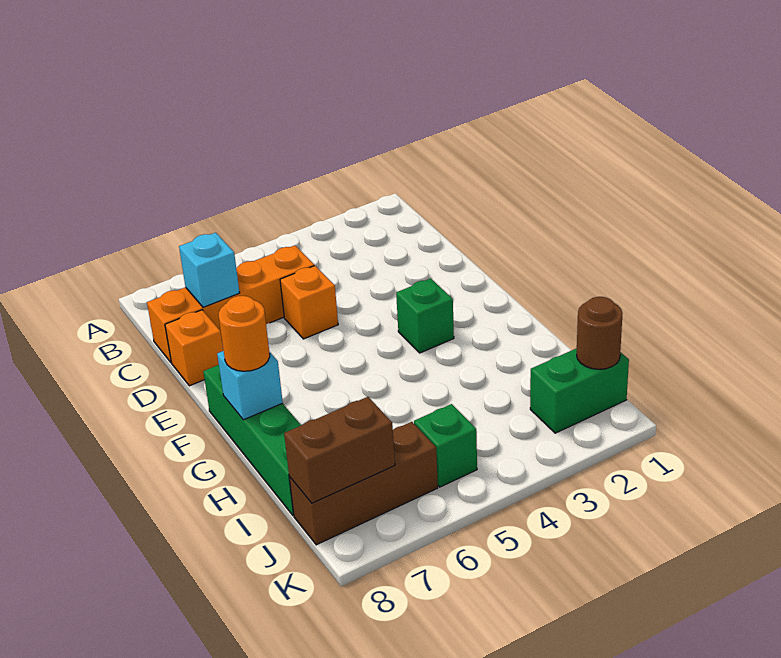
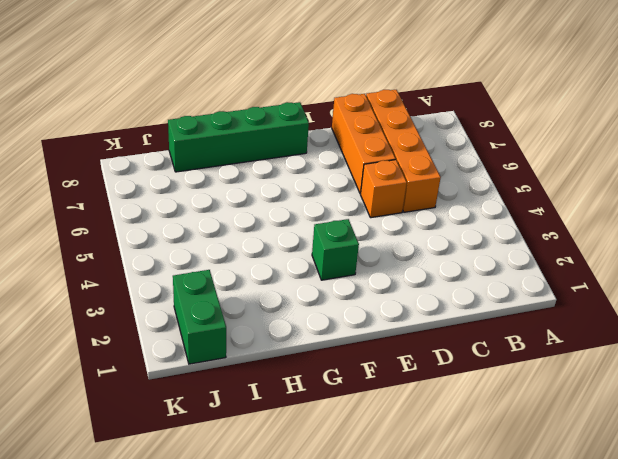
orange brick D6:D8 level 1 -> orange brick D8 level 1
none -> green brick J5 level 1
none -> brown brick J6:J8 level 1
none -> cyan brick C7 level 2

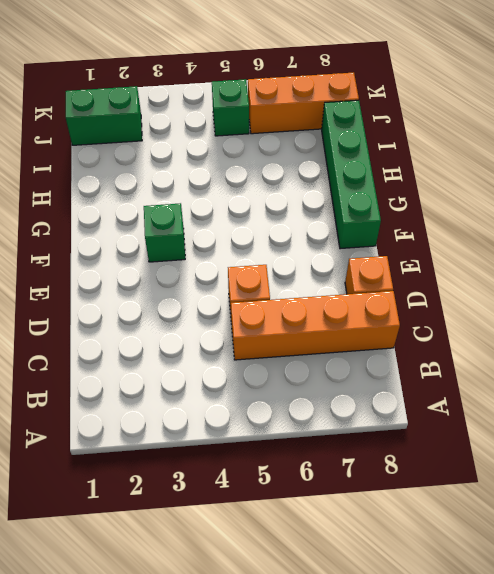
orange brick J6:J8 level 1 -> brown brick J6:J8 level 1
none -> cyan brick C7 level 2
none -> cyan brick G8 level 2
none -> brown round brick J1 level 2

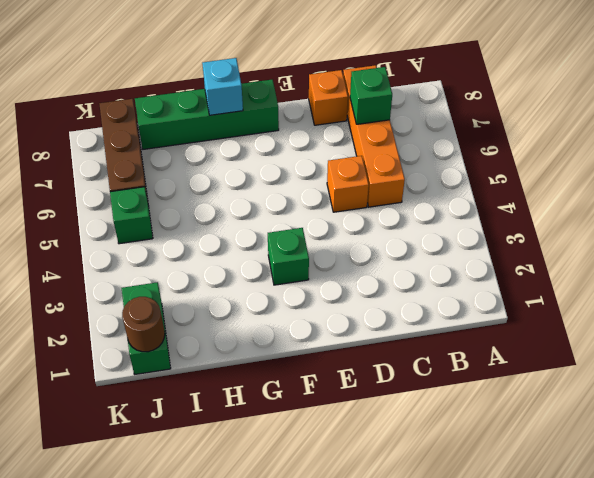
green brick C7 level 2 -> cyan brick C7 level 2
none -> brown brick J7:J8 level 2
none -> orange round brick G8 level 3

